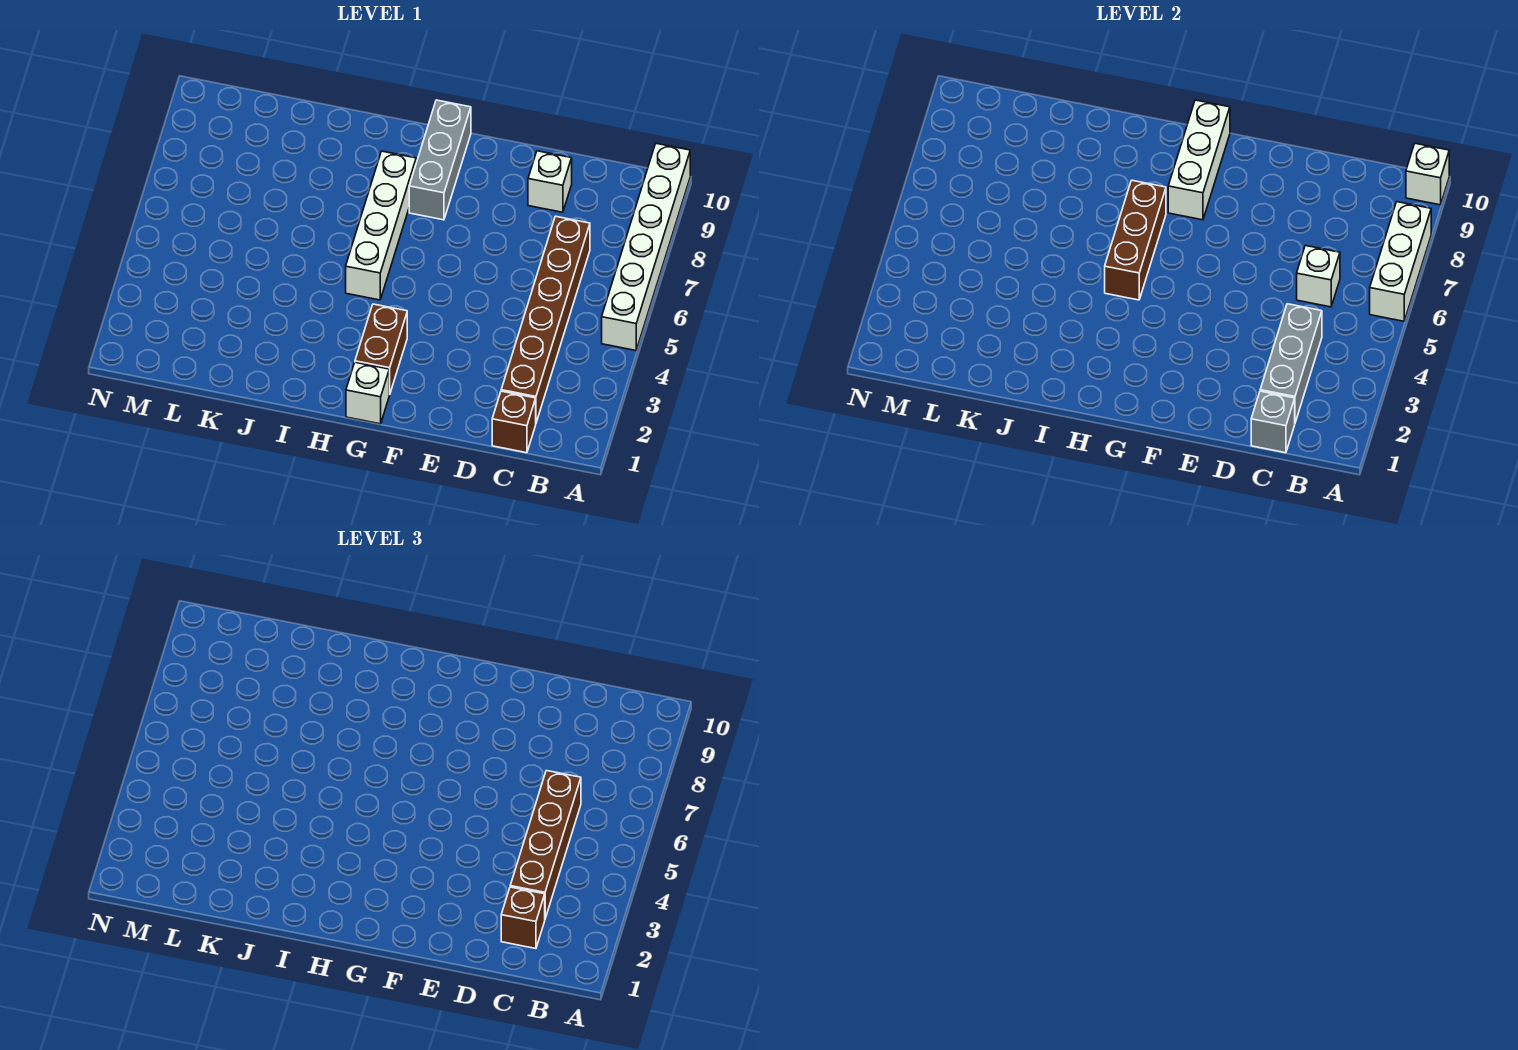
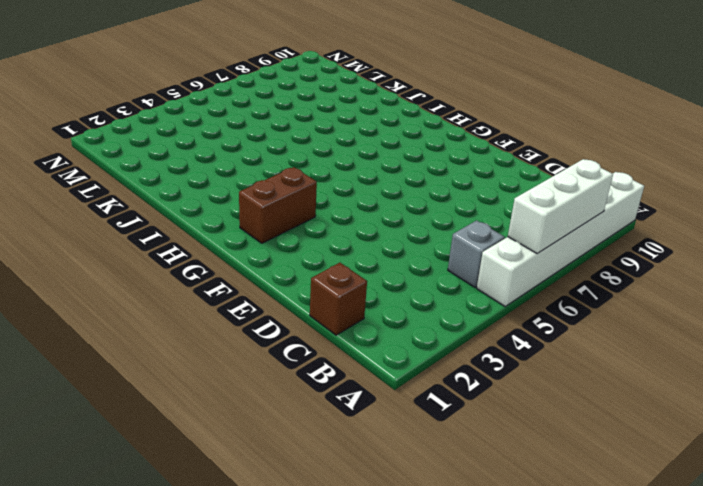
grey brick B5 level 1 -> grey brick C1 level 2
none -> brown brick C2:C7 level 1
none -> white brick D9 level 1
none -> white brick G1 level 1

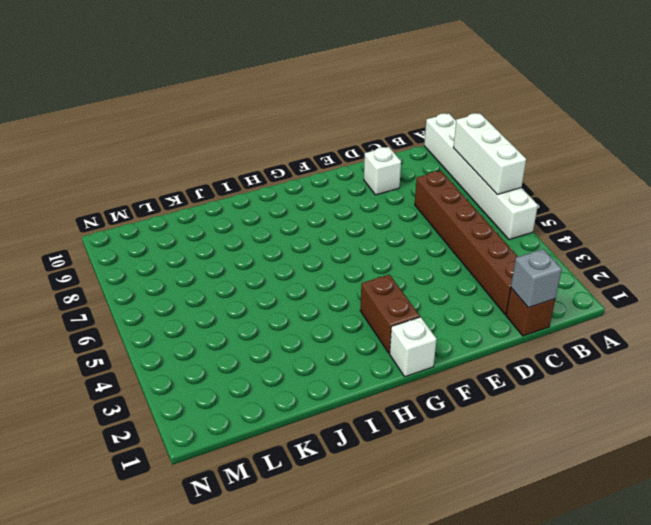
none -> grey brick G8:G10 level 1
none -> white brick H5:H8 level 1
none -> white brick A10 level 2

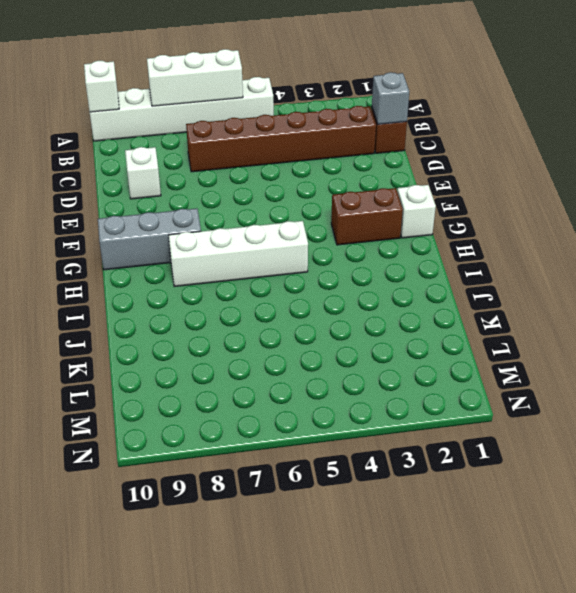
none -> grey brick C2:C4 level 2
none -> white brick C6 level 2
none -> white brick G8:G10 level 2

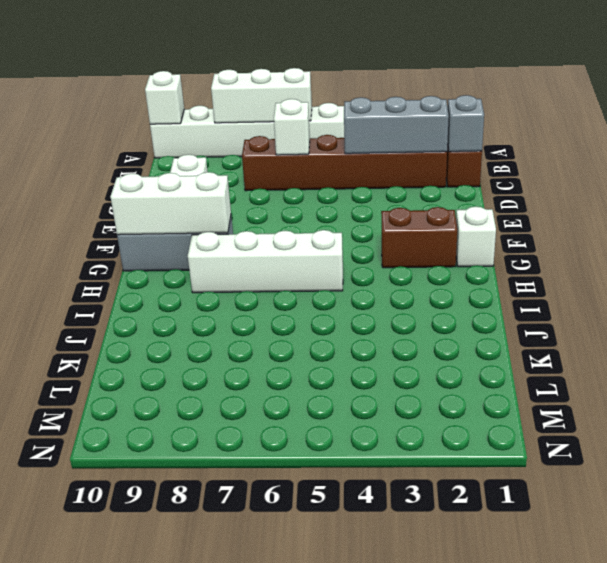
none -> brown brick H5:H7 level 2
none -> brown brick C2 level 3
none -> brown brick C3:C6 level 3

